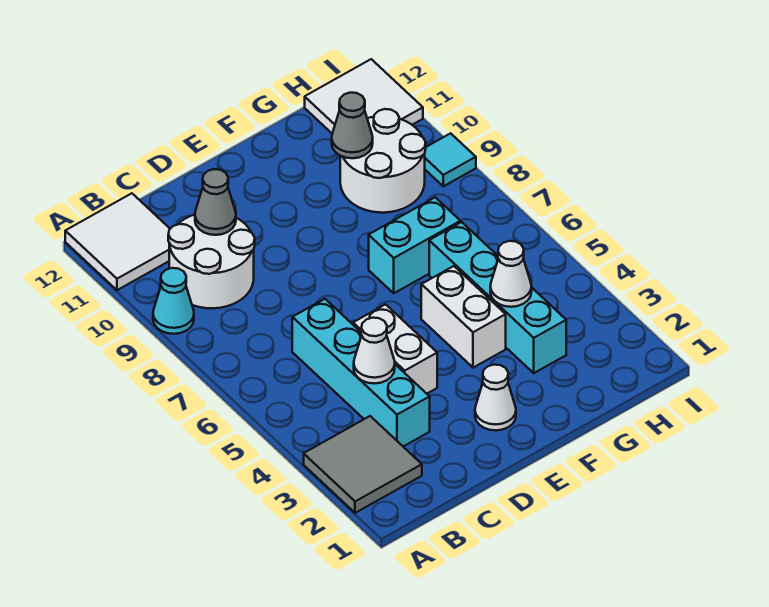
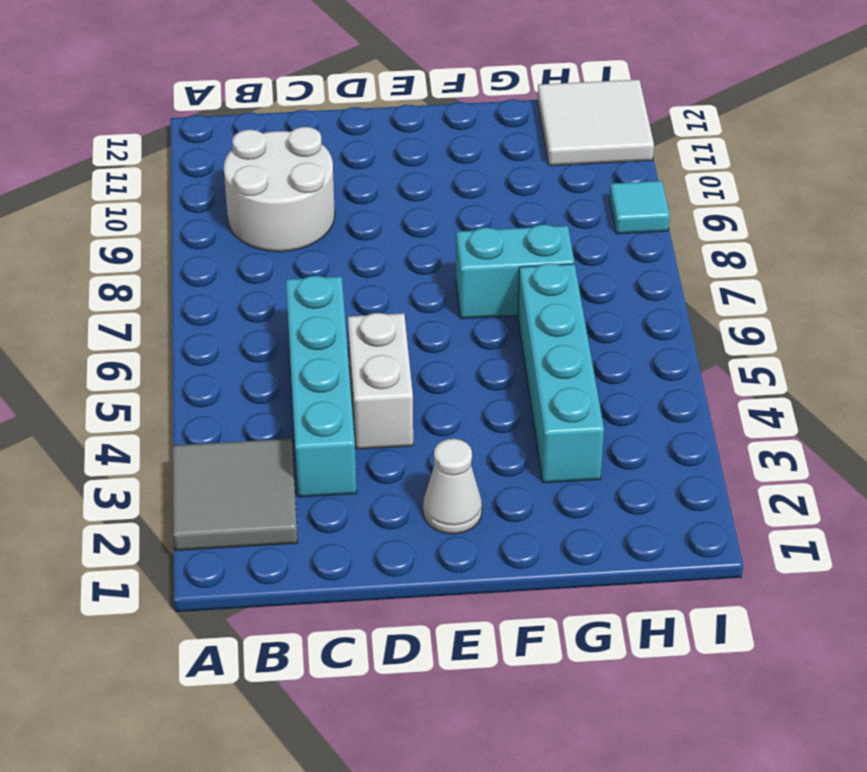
none -> cyan cone A9 level 1
none -> white tile A11:B12 level 1
none -> white brick F4:F5 level 1

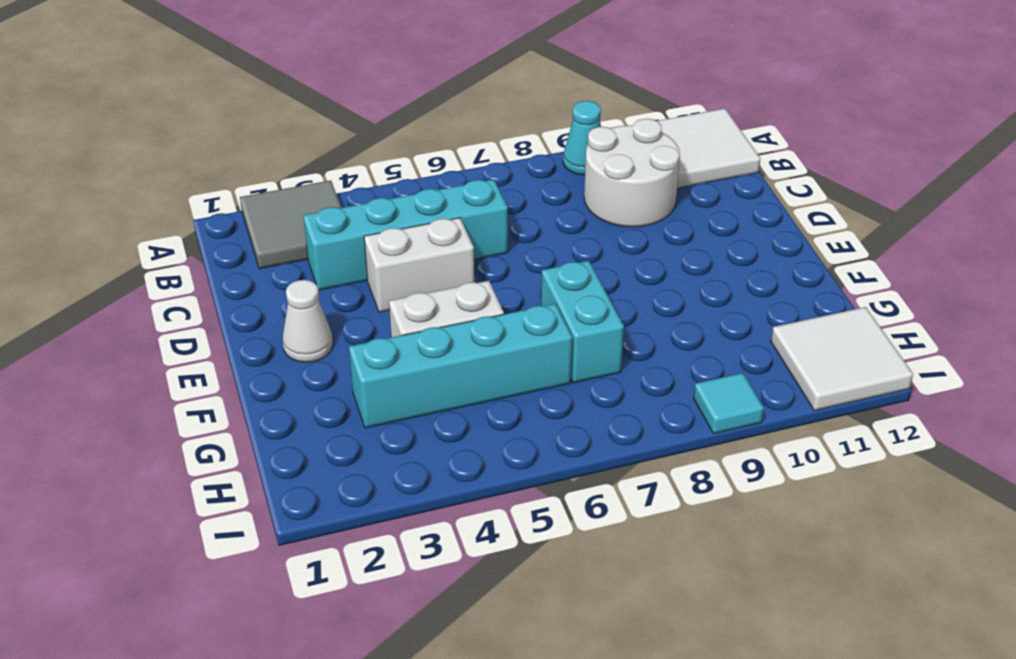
none -> white round brick G9:H10 level 1
none -> white cone C4 level 2
none -> grey cone C10 level 2

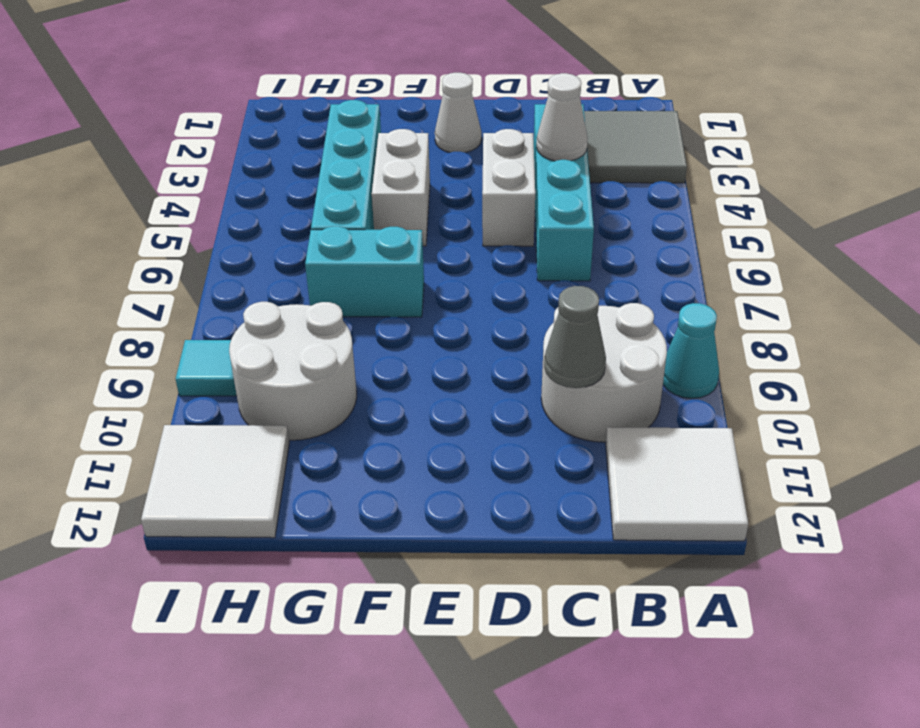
none -> white cone G4 level 2
none -> grey cone G10 level 2

